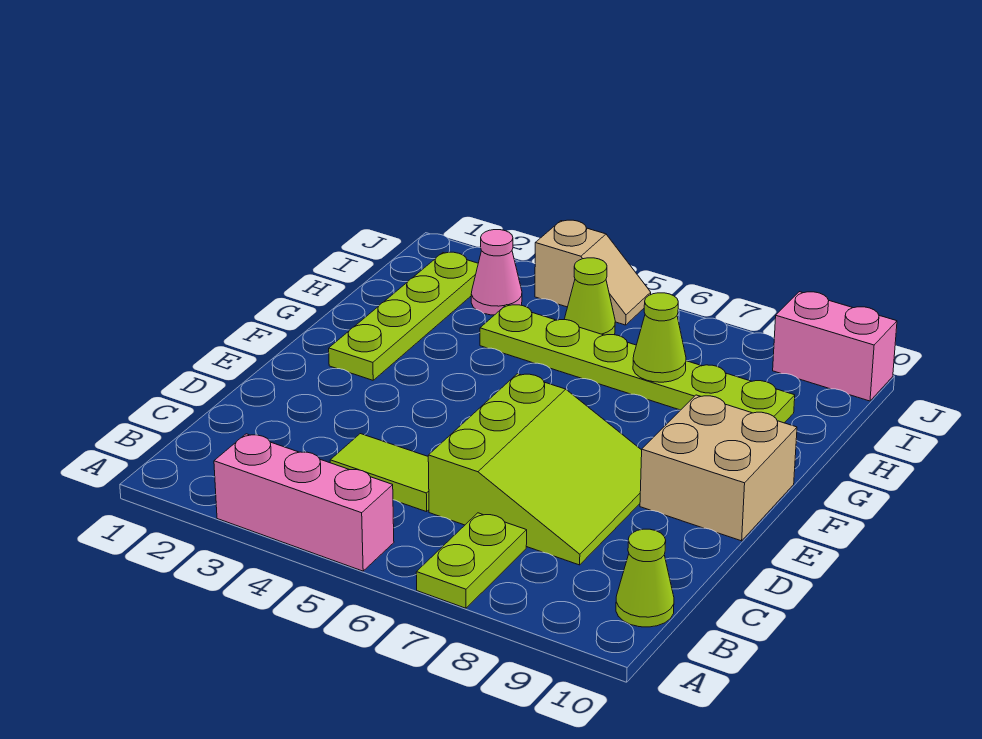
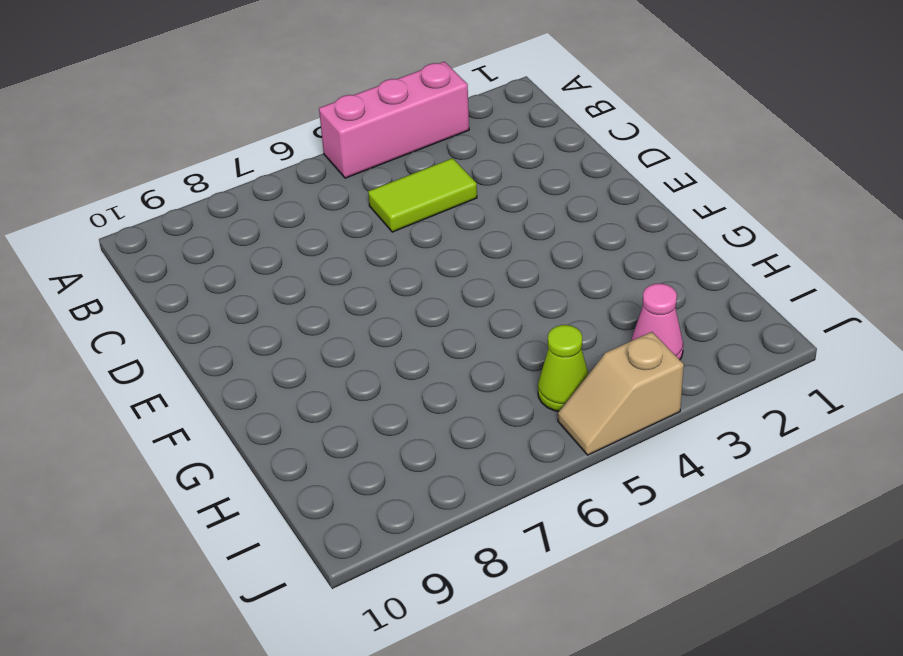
none -> lime plate A7:B7 level 1
none -> lime cone B10 level 1
none -> lime slope C6:E8 level 1 top 6

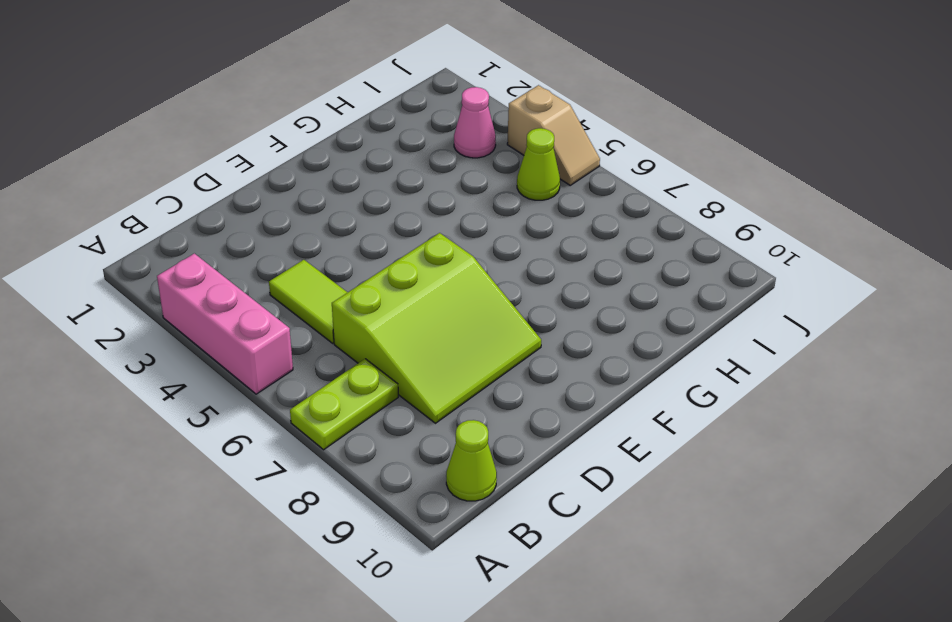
none -> tan brick E9:F10 level 1
none -> lime plate F2:I2 level 1
none -> lime plate H4:H9 level 1

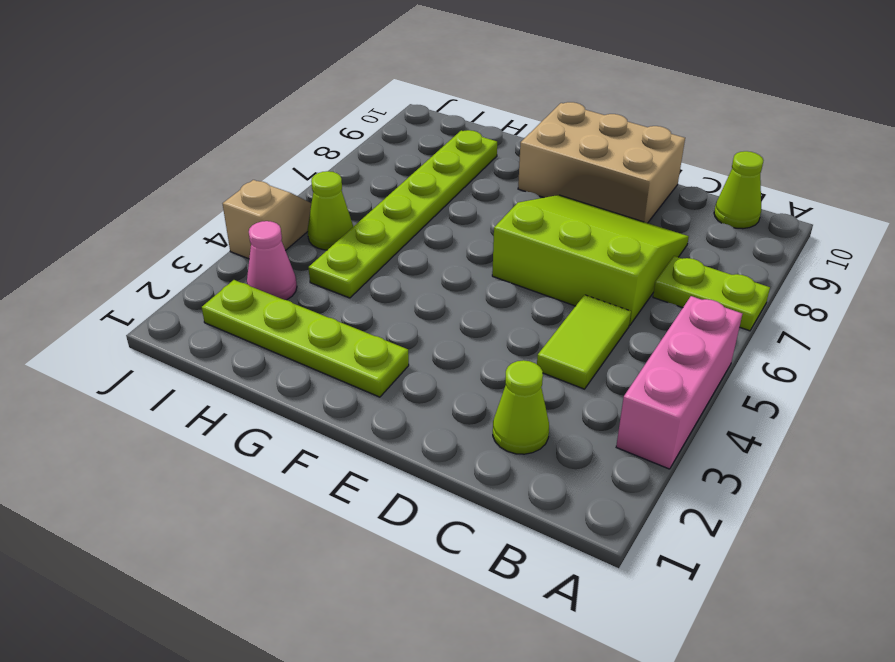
lime cone C2 level 1 -> lime cone H7 level 2
tan brick D9:F10 level 1 -> tan brick E9:F10 level 1
none -> pink brick J9:J10 level 1

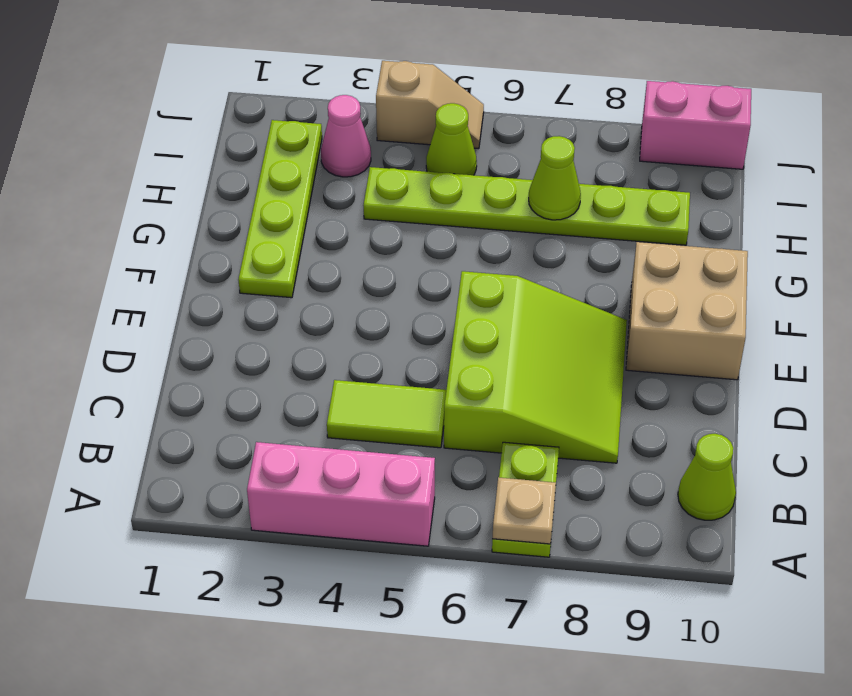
tan plate A7 level 2 -> none

